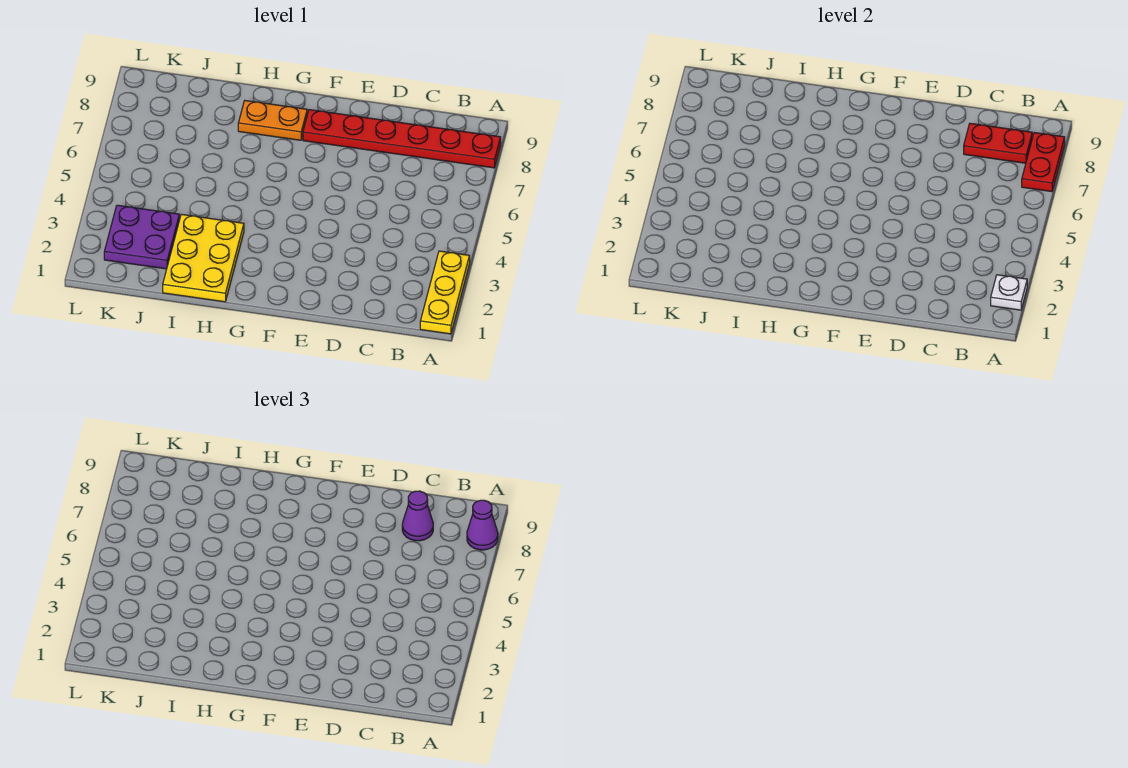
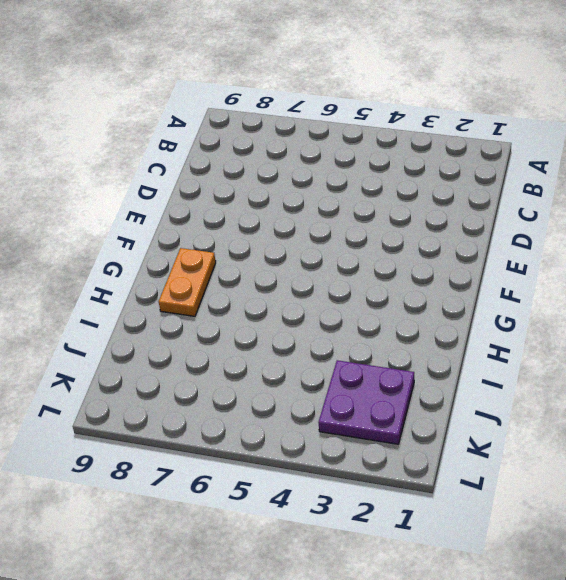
none -> yellow plate A1:A3 level 1
none -> red plate A8:F8 level 1

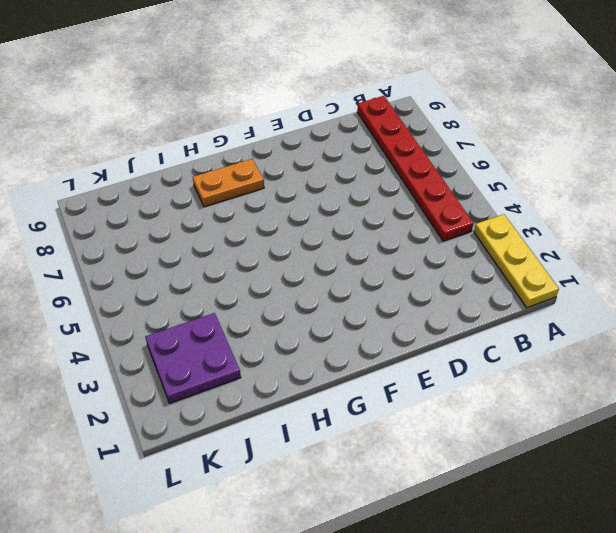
red plate B4:B9 level 1 -> red plate A8:F8 level 1
none -> yellow plate H1:I3 level 1
none -> white plate A2 level 2

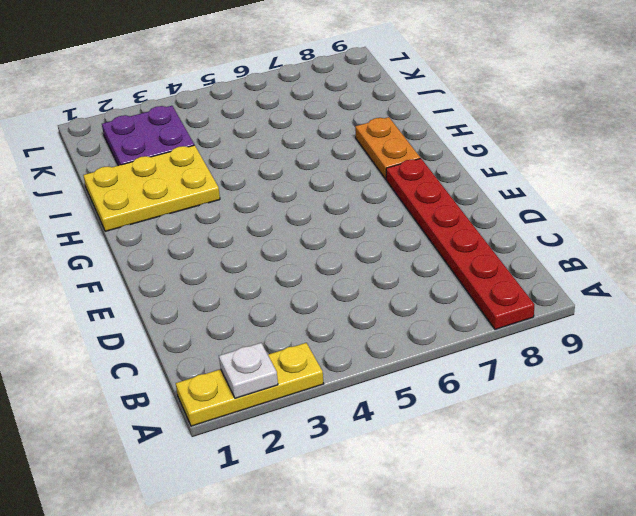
none -> red plate A7:A8 level 2
none -> red plate B8:C8 level 2

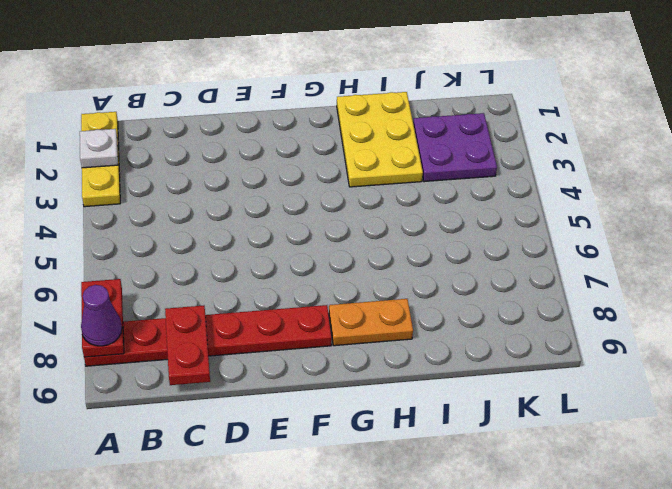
red plate C8:C9 level 2 -> red plate B8:C8 level 2
none -> purple cone C8 level 3

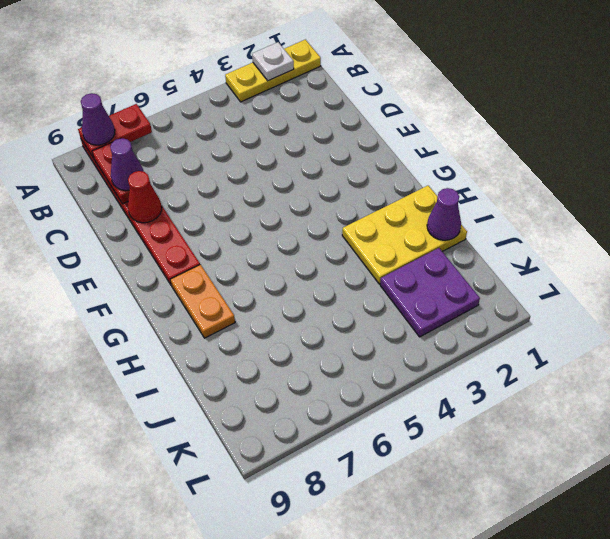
red cone D8 level 2 -> none
purple cone I1 level 2 -> none

